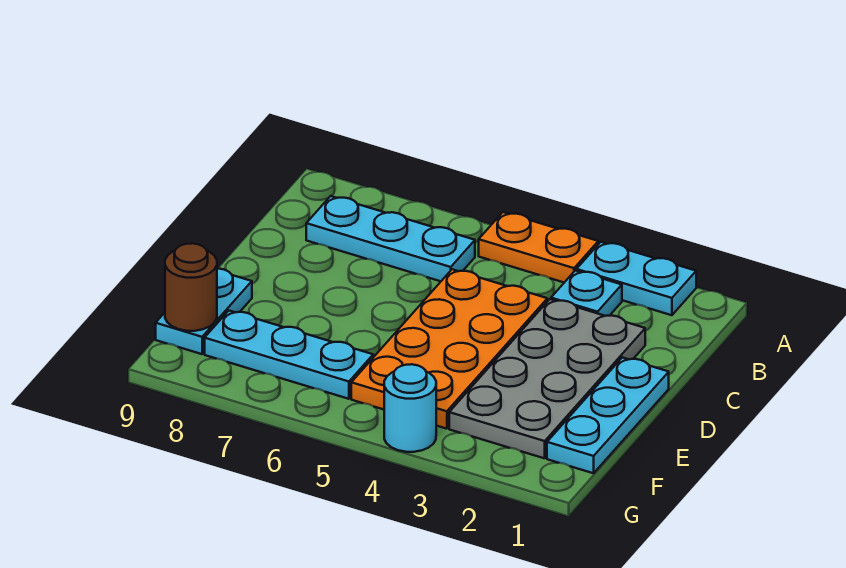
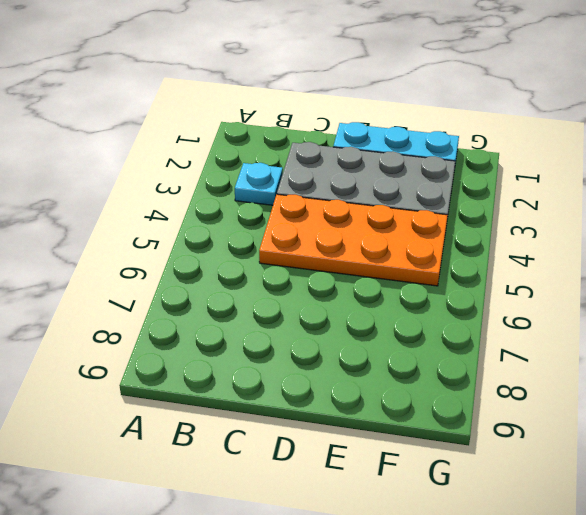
none -> cyan plate A2:A3 level 1
none -> orange plate A4:A5 level 1

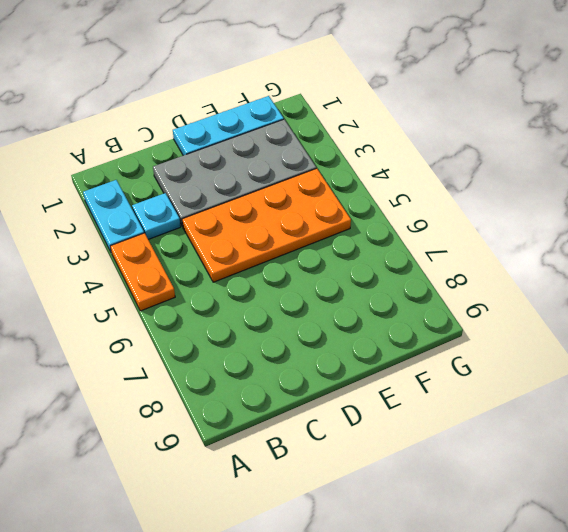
none -> cyan plate B6:B8 level 1
none -> cyan plate E9:F9 level 1

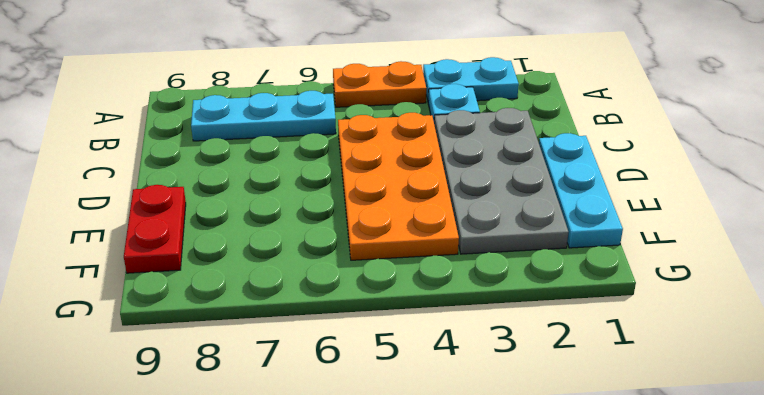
red plate E9:F9 level 1 -> cyan plate E9:F9 level 1
none -> cyan plate F6:F8 level 1
none -> cyan round brick G4 level 1

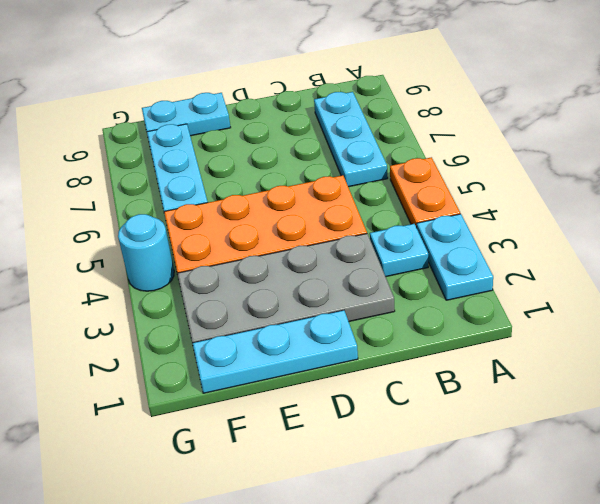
none -> brown round brick F9 level 2

